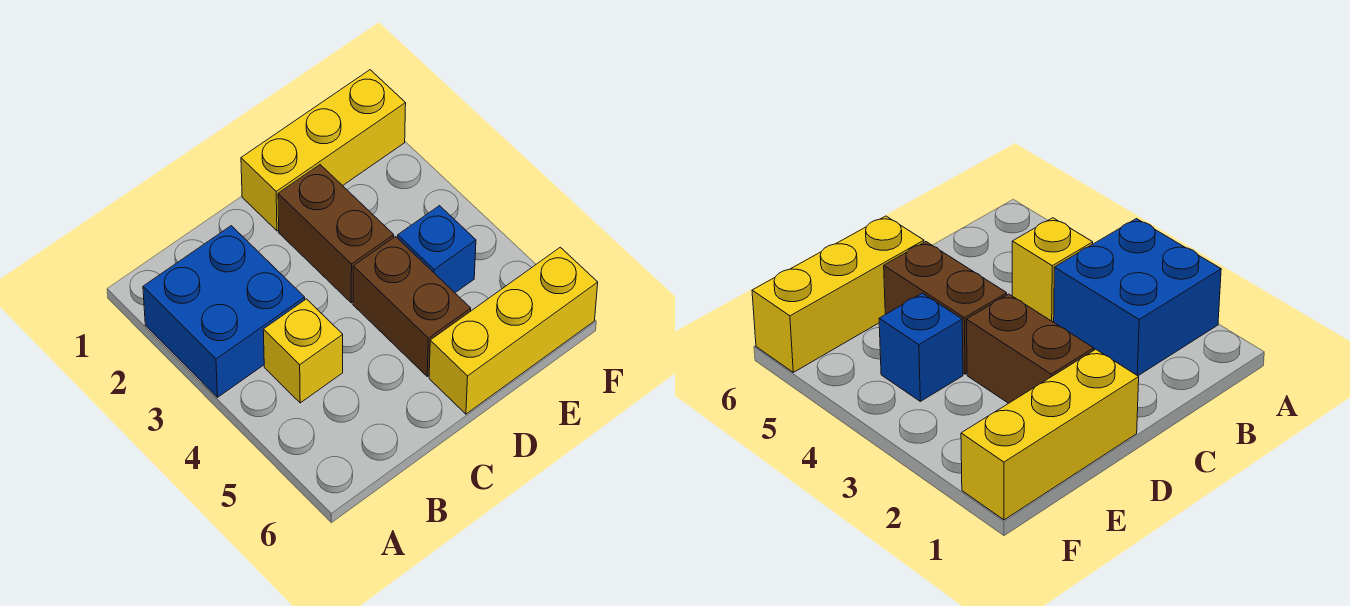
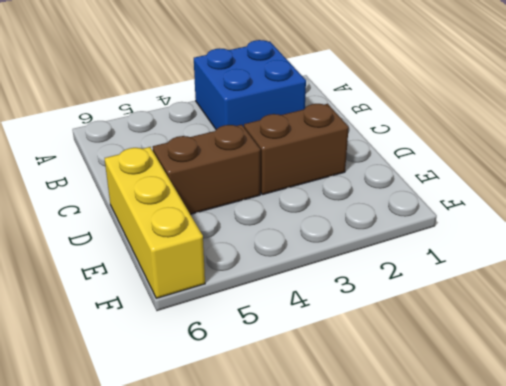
none -> yellow brick B4 level 1
none -> yellow brick D1:F1 level 1

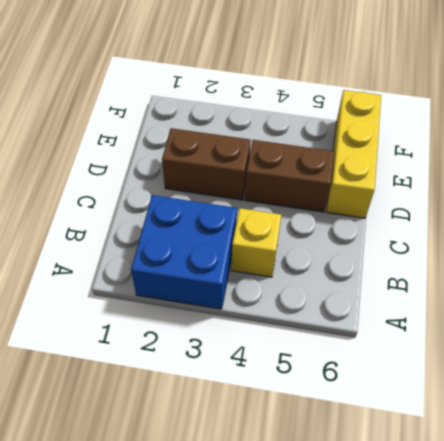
none -> yellow brick D1:F1 level 1
none -> blue brick E4 level 1

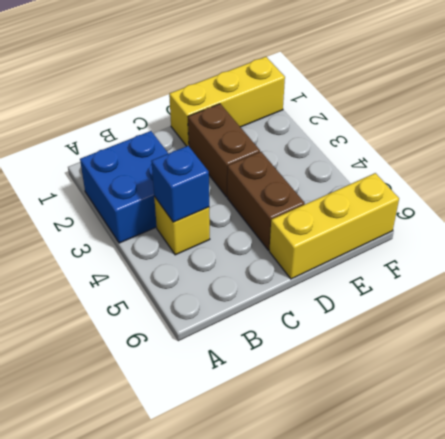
blue brick B4 level 2 -> blue brick E4 level 1

